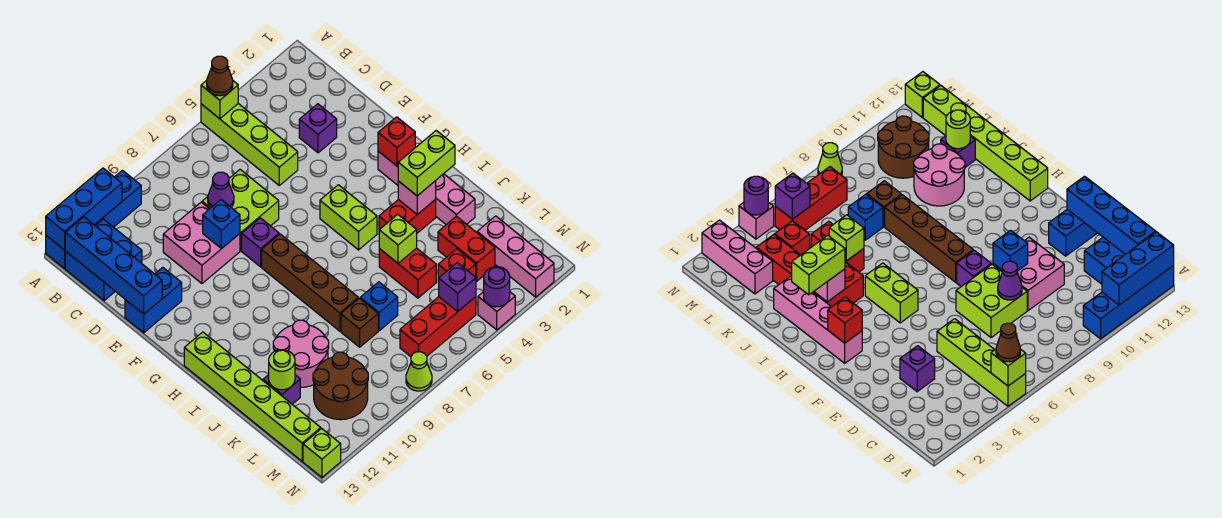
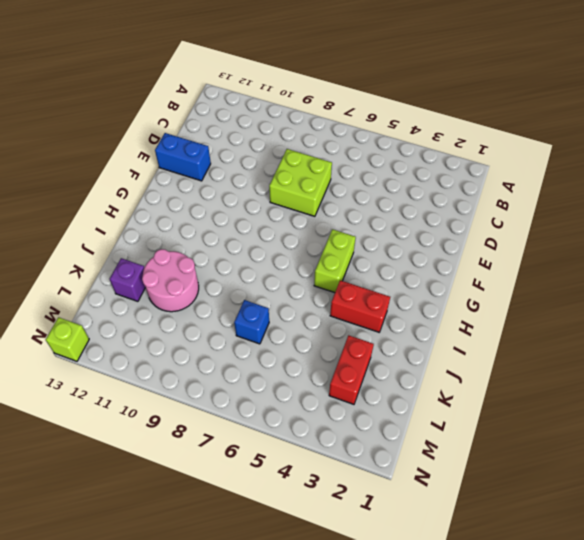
none -> lime brick A5:D5 level 1
none -> blue brick A10:A13 level 1
none -> blue brick B12:C13 level 1
none -> purple brick D3 level 1

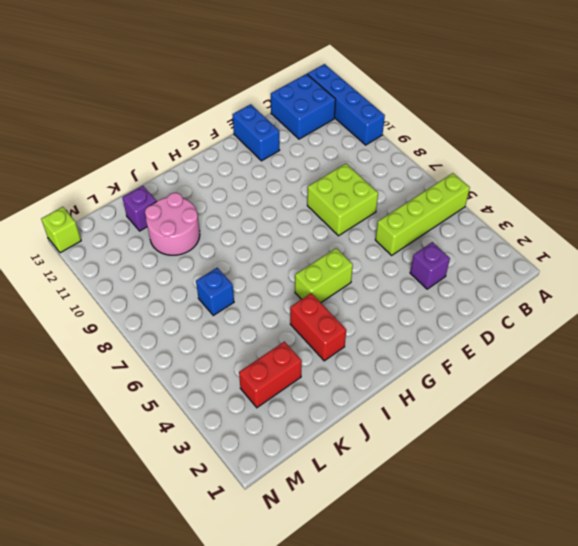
none -> pink brick D9:E10 level 1
none -> purple brick F8 level 1
none -> pink brick G2:J2 level 1
none -> brown brick G8:J8 level 1

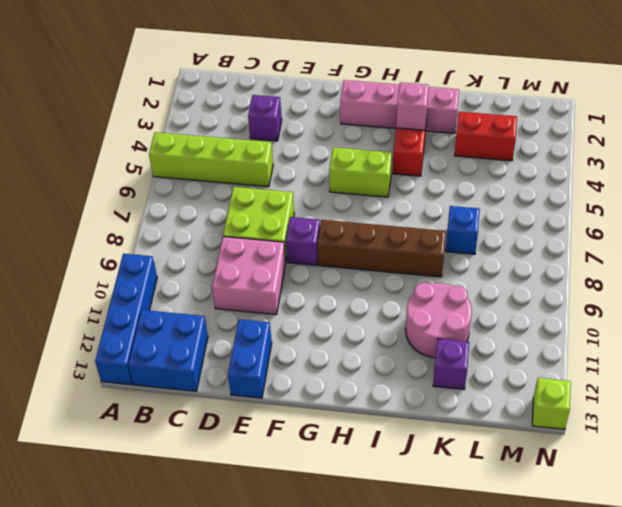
none -> lime brick H13:M13 level 1
none -> red brick J5:K5 level 1
none -> brown brick K8 level 1
none -> pink brick L2:N2 level 1

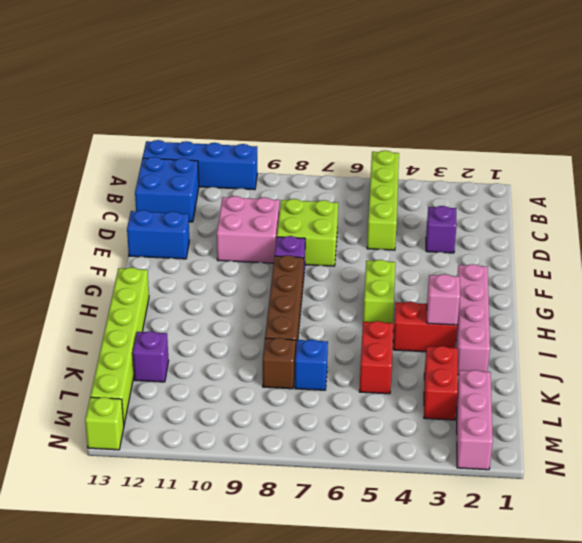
none -> pink round brick J10:K11 level 1
none -> red brick L4 level 1
none -> brown round brick L10:M11 level 1
none -> red brick M5:M7 level 1

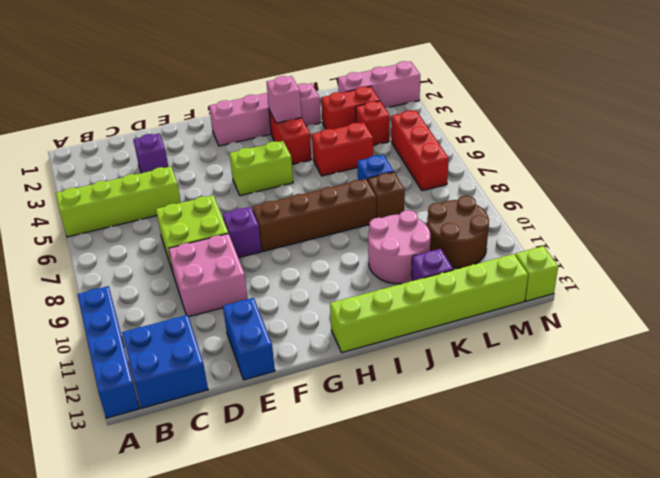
none -> pink brick N4 level 1
none -> lime cone N8 level 1
none -> lime brick A5 level 2
none -> blue brick A11:A13 level 2

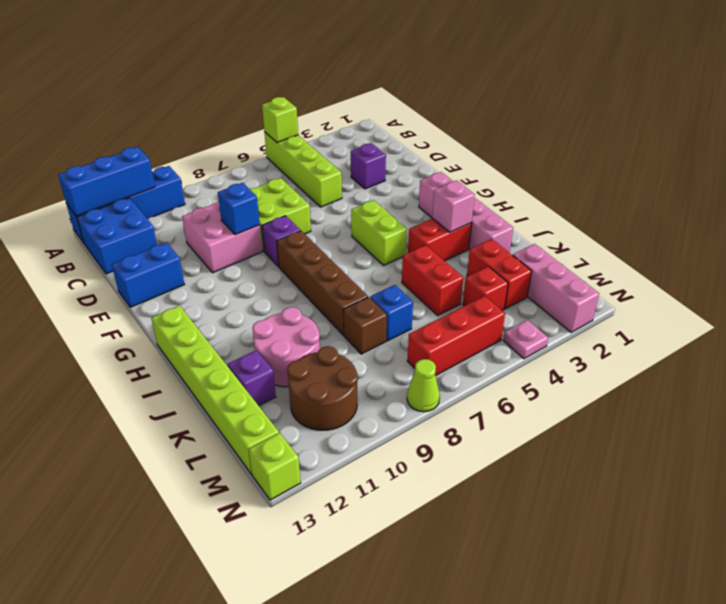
pink plate N4 level 1 -> pink brick N4 level 1
none -> blue brick B13:E13 level 2
none -> purple cone D8 level 2
none -> red brick G2 level 2
none -> lime brick J5 level 2

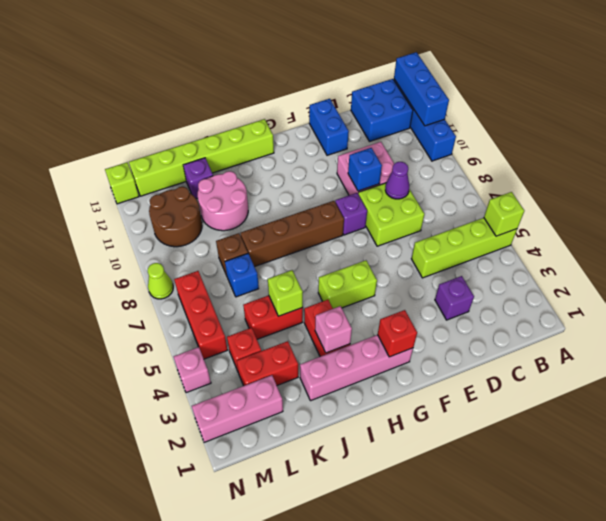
none -> blue brick B13:E13 level 2
none -> lime round brick K12 level 2
none -> purple brick M5 level 2
none -> purple round brick N4 level 2

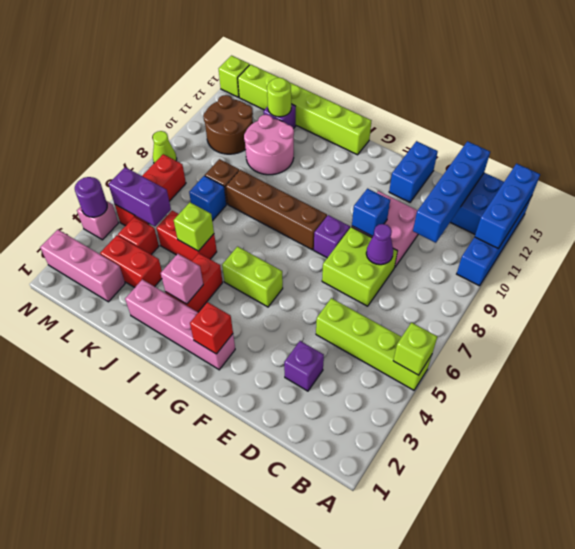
blue brick C10:C13 level 2 -> blue brick B13:E13 level 2
purple brick L5:M5 level 2 -> purple brick M5 level 2
none -> brown cone A5 level 3
none -> lime brick I2:I3 level 3

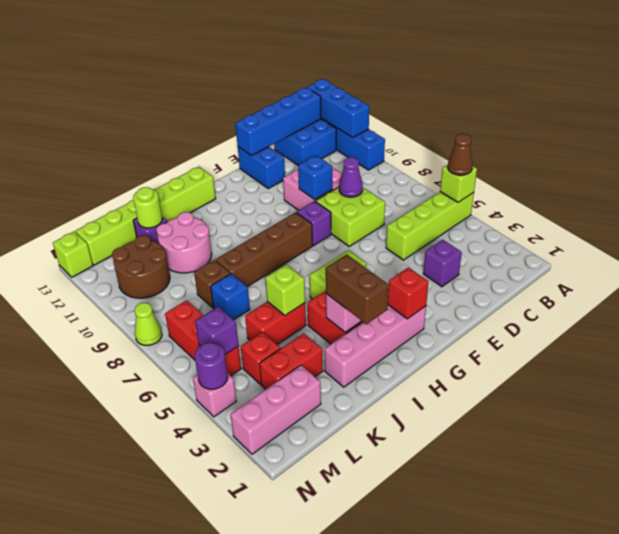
brown brick I2:I3 level 3 -> lime brick I2:I3 level 3

